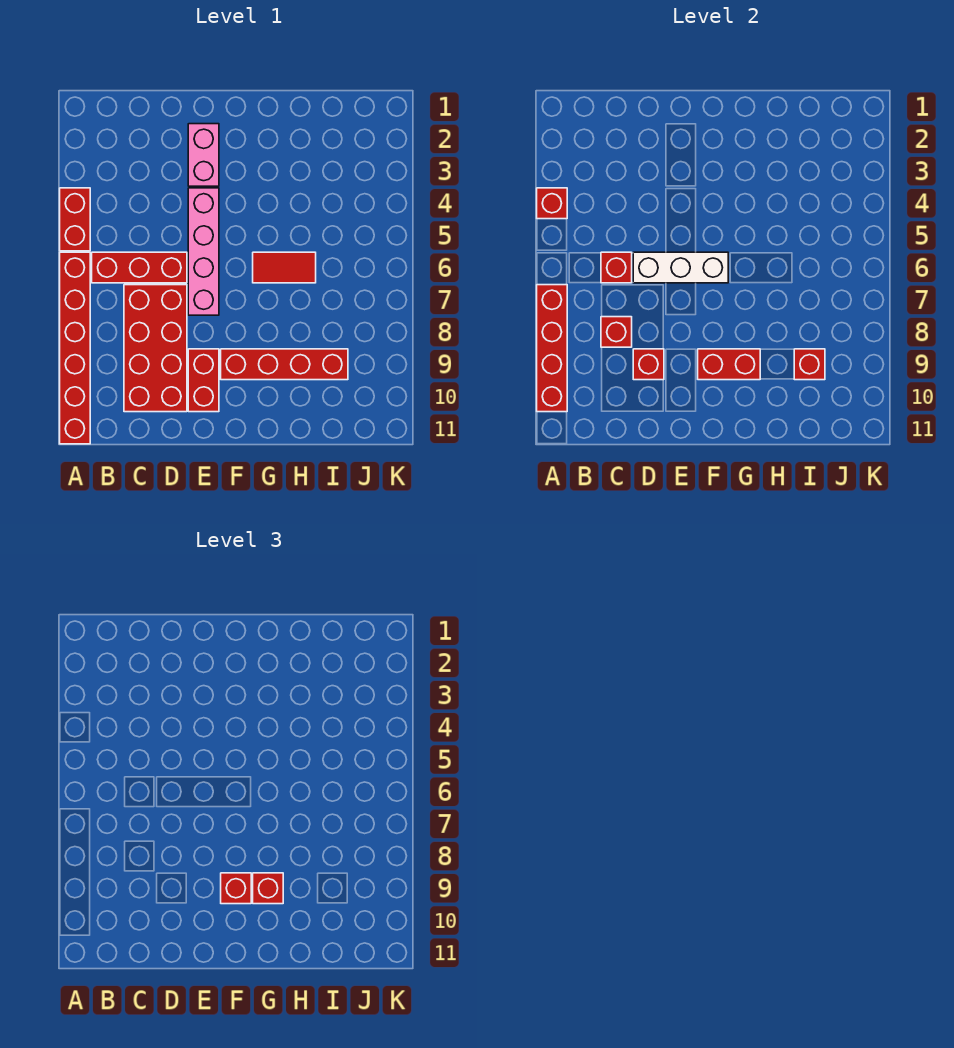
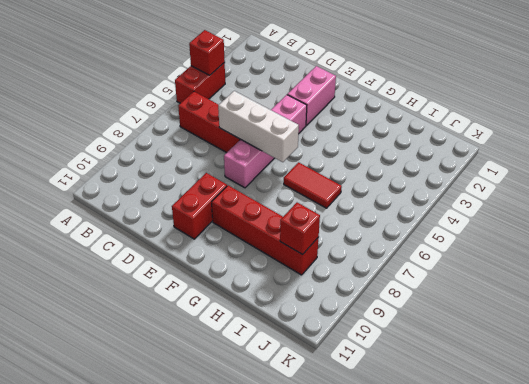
none -> red brick A6:A11 level 1
none -> red brick C7:D10 level 1
none -> red brick A7:A10 level 2

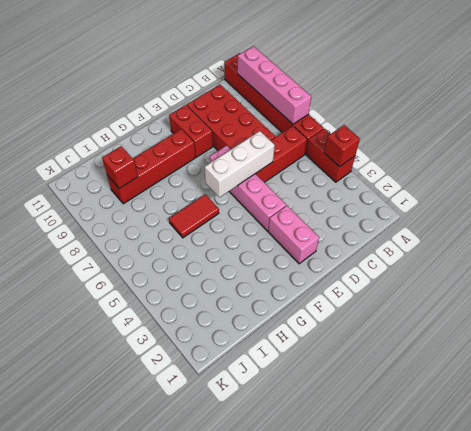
pink brick A7:A10 level 2 -> red brick A7:A10 level 2
none -> red brick C6 level 2
none -> red brick C8 level 2
none -> red brick D9 level 2

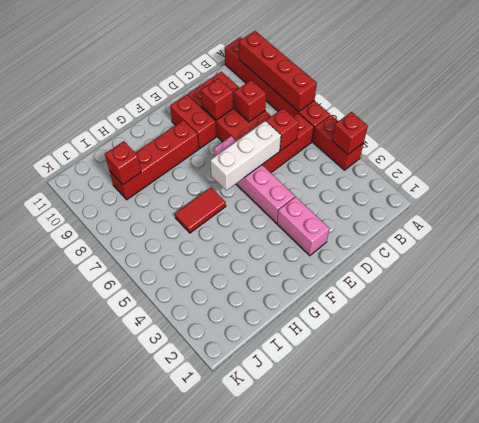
none -> red brick F9:G9 level 2
none -> red brick F9 level 3
none -> red brick G9 level 3

